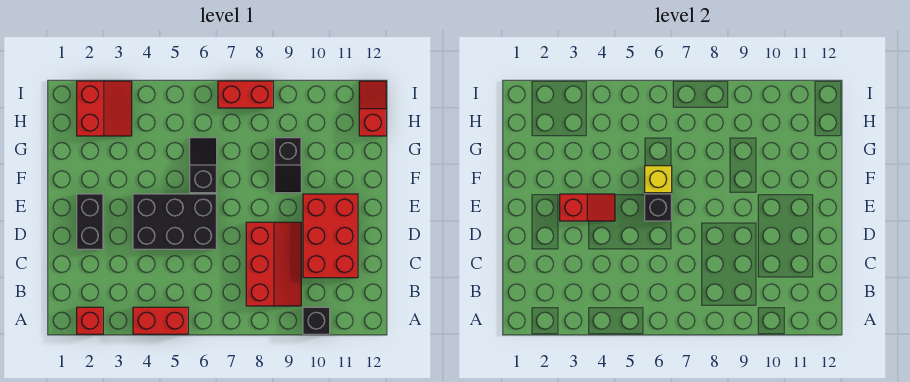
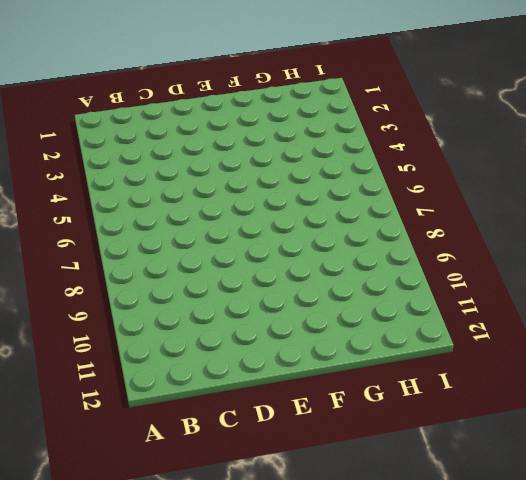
none -> red brick A2 level 1
none -> red brick A4:A5 level 1
none -> black brick A10 level 1

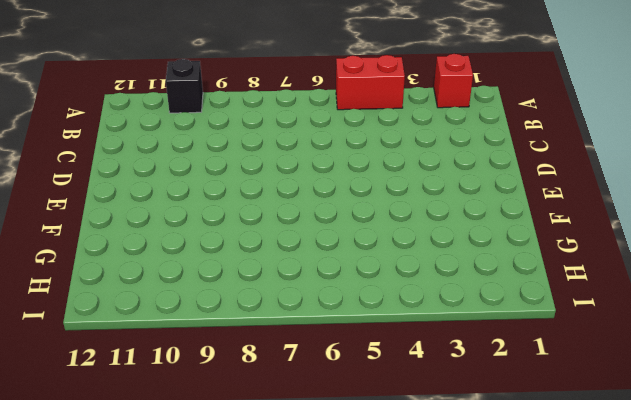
none -> red slope B8:D9 level 1 top 8
none -> red brick C10:E11 level 1
none -> black brick D2:E2 level 1

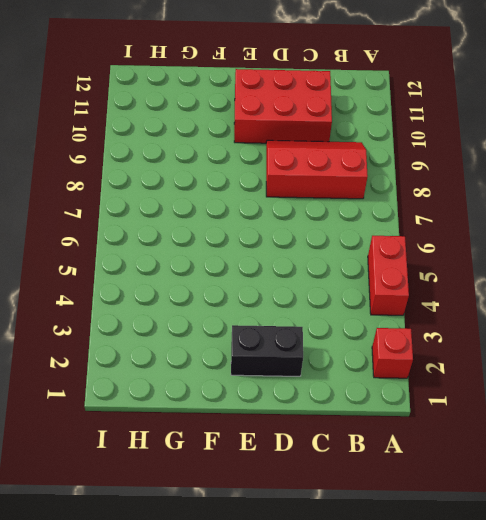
none -> black brick A10 level 1
none -> black brick D4:E6 level 1
none -> black slope F6:G6 level 1 top F

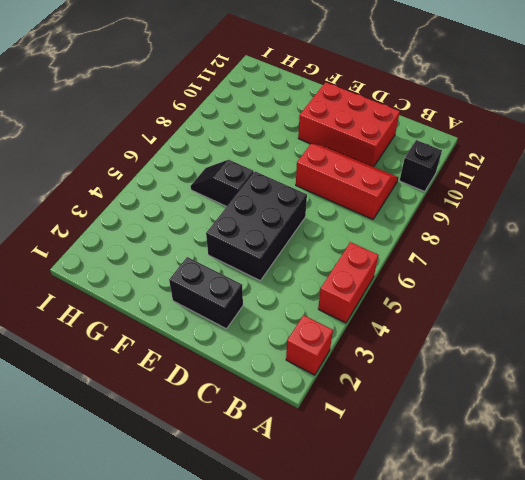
none -> black slope F9:G9 level 1 top G
none -> red slope H2:I3 level 1 top 2
none -> red slope H12:I12 level 1 top H

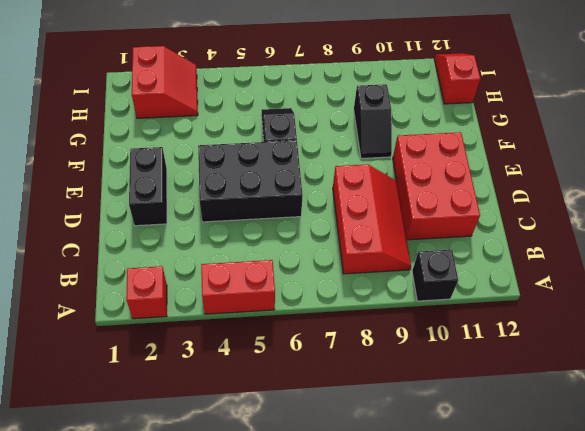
none -> red brick I7:I8 level 1
none -> red slope E3:E4 level 2 top 3
none -> black brick E6 level 2

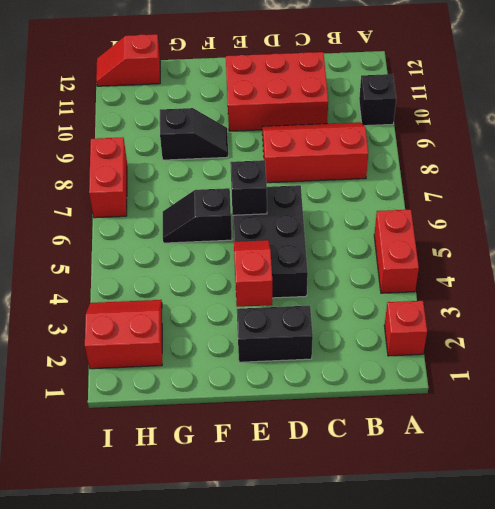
none -> yellow brick F6 level 2

